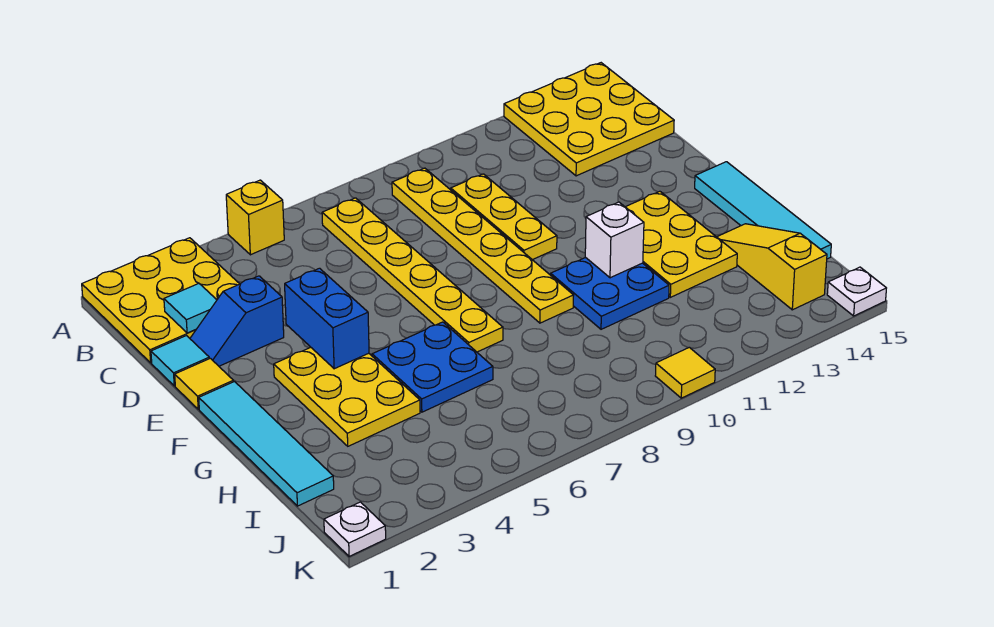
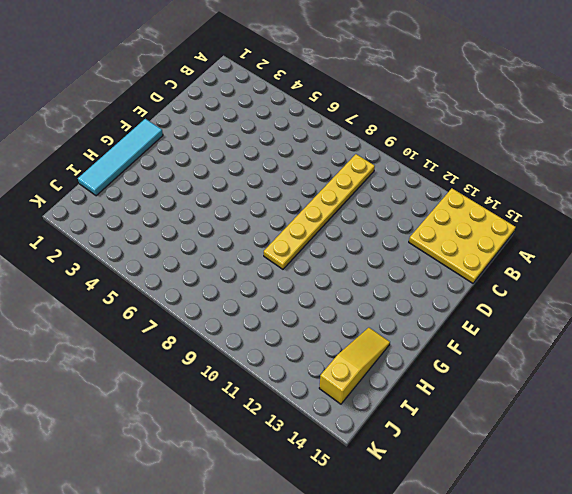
none -> yellow plate A1:C3 level 1
none -> yellow brick A5 level 1
none -> yellow plate B7:G7 level 1

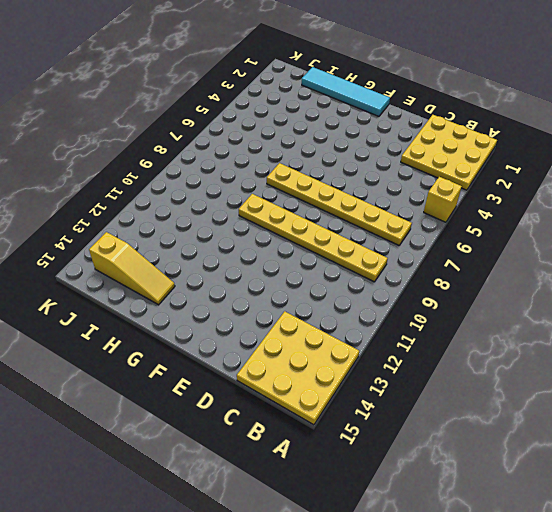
none -> yellow plate C10:E10 level 1
none -> cyan tile D1 level 1
none -> blue slope D2:D3 level 1 top 3

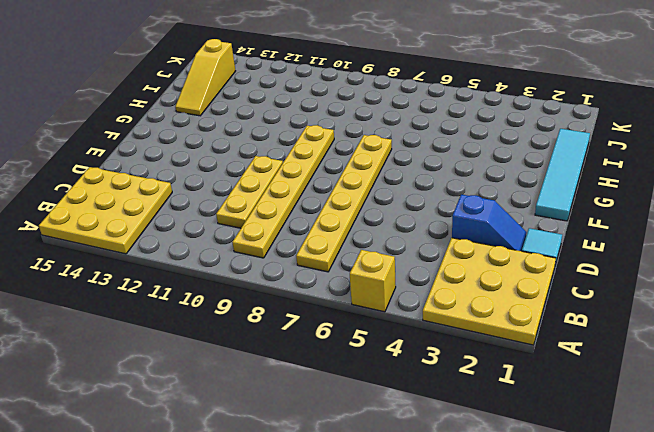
none -> yellow tile E1 level 1
none -> yellow plate F3:H4 level 1
none -> yellow plate F12:H13 level 1

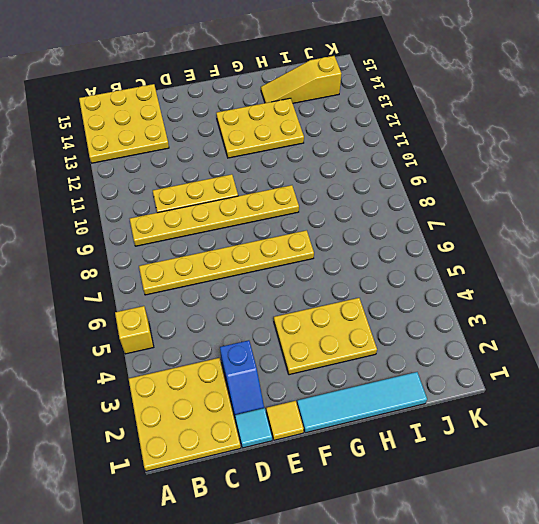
none -> cyan tile F15:I15 level 1
none -> blue plate G5:H6 level 1
none -> blue plate G10:H11 level 1

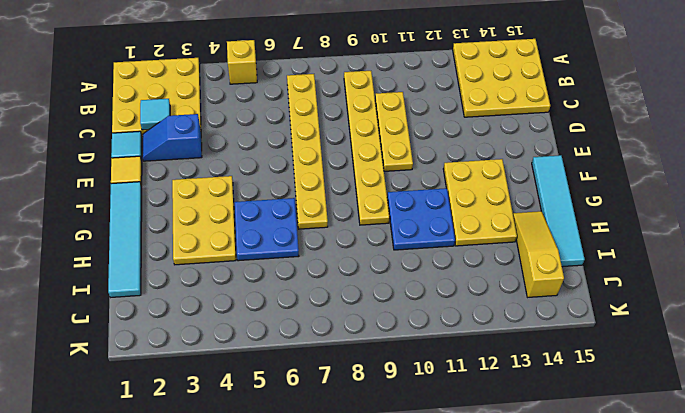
none -> white plate K1 level 1
none -> yellow tile K10 level 1
none -> white plate K15 level 1

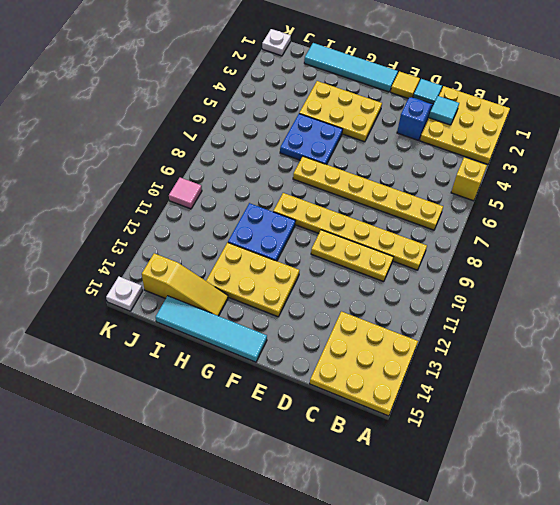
pink tile K10 level 1 -> yellow tile K10 level 1
none -> blue brick E4:F4 level 2
none -> white brick G11 level 2

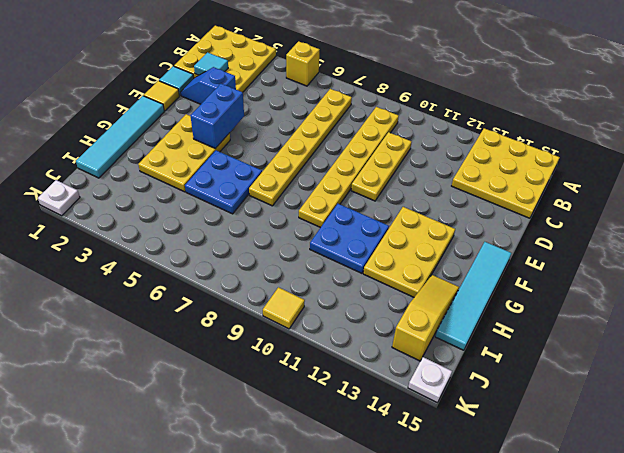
none -> white brick G11 level 2

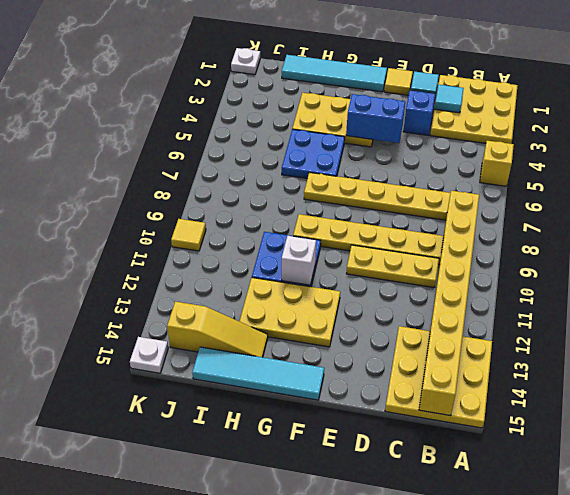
yellow brick B8:B15 level 2 -> none

